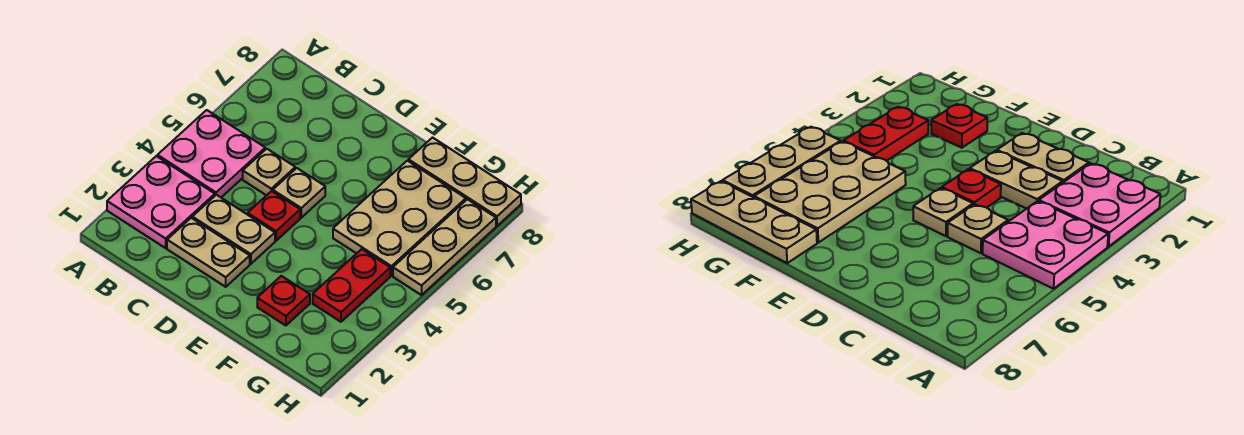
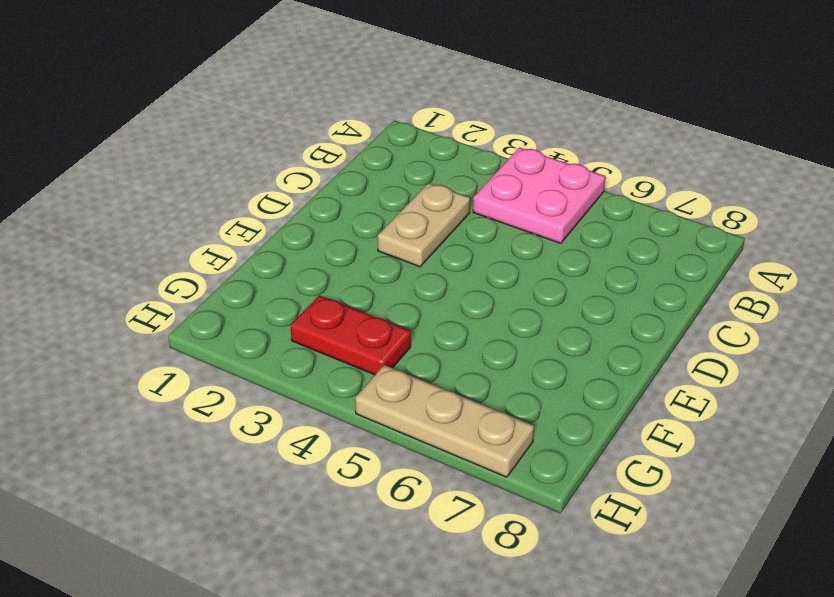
none -> pink plate A2:B3 level 1
none -> tan plate C2:D2 level 1
none -> tan plate C5 level 1

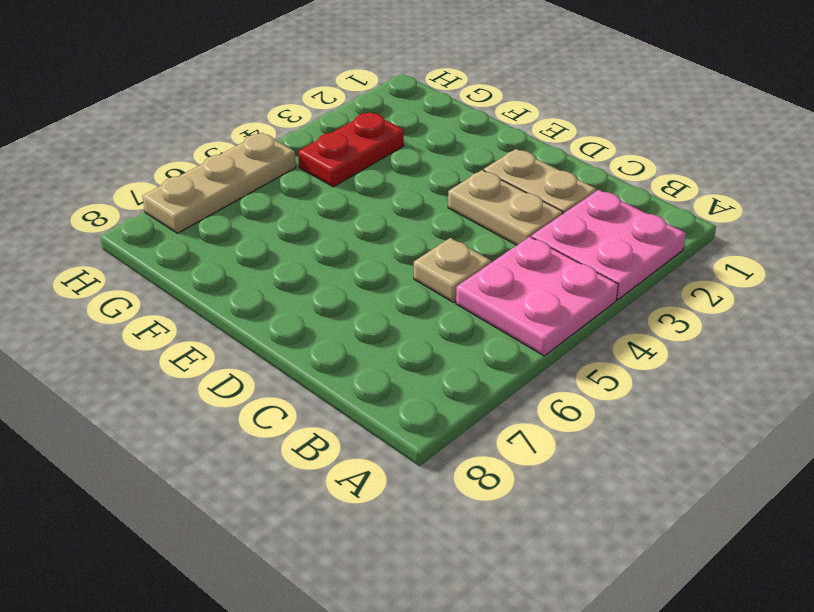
none -> red plate D4 level 1
none -> tan plate D5 level 1
none -> red plate F2 level 1

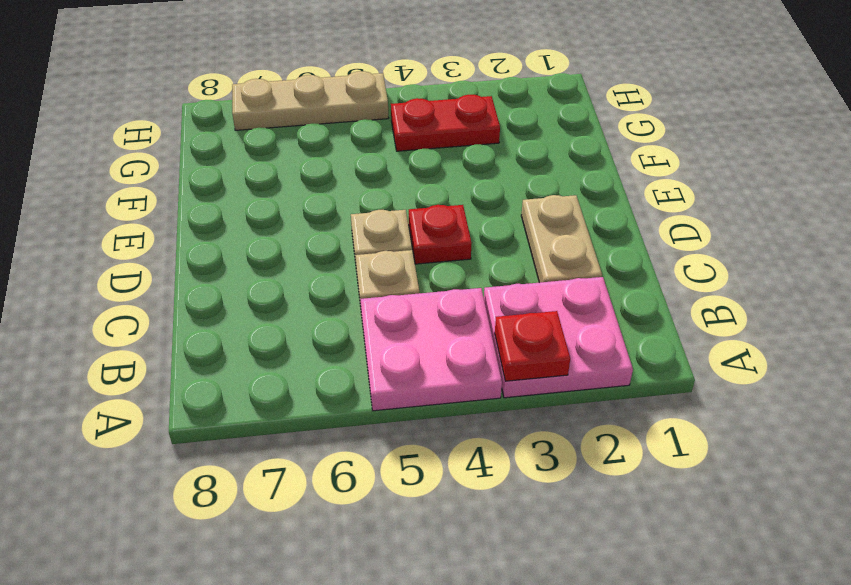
red plate A3 level 2 -> red plate F2 level 1
none -> tan plate C3:D3 level 1
none -> tan plate F5:G7 level 1
none -> tan plate F8:H8 level 1

